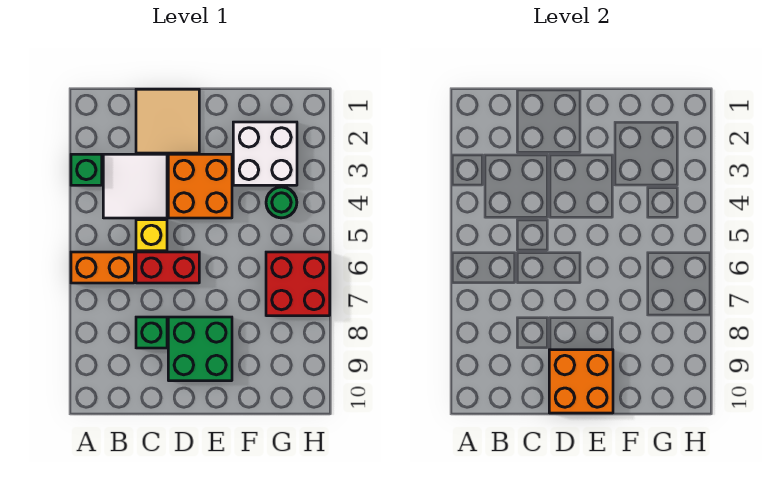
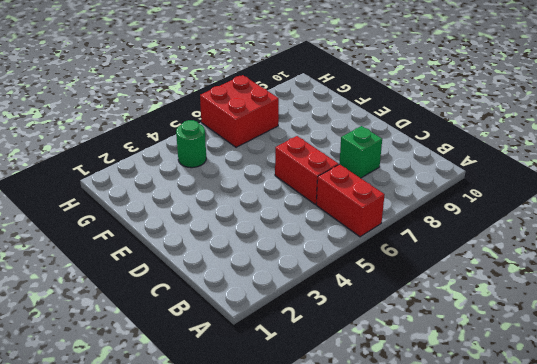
red brick A6:B6 level 1 -> orange brick A6:B6 level 1
none -> green brick A3 level 1
none -> white tile B3:C4 level 1
none -> tan tile C1:D2 level 1

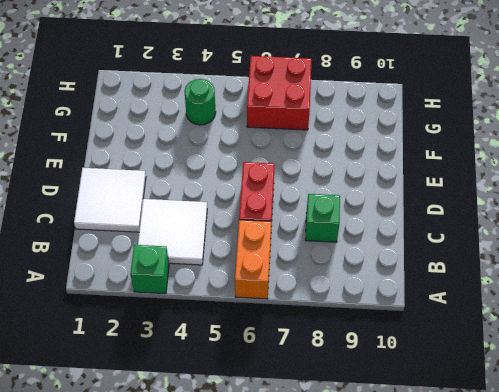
white tile C1:D2 level 1 -> tan tile C1:D2 level 1
none -> yellow brick C5 level 1
none -> orange brick D3:E4 level 1
none -> green brick D8:E9 level 1

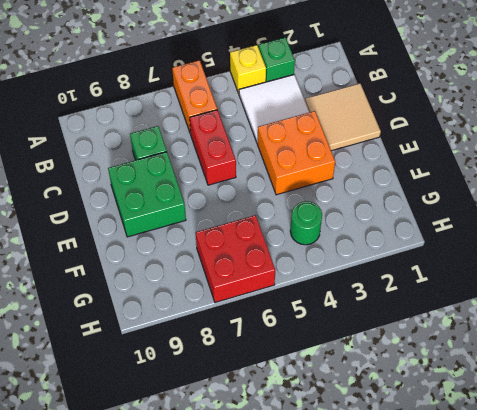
yellow brick A4 level 1 -> yellow brick C5 level 1
none -> white brick F2:G3 level 1
none -> orange brick D9:E10 level 2

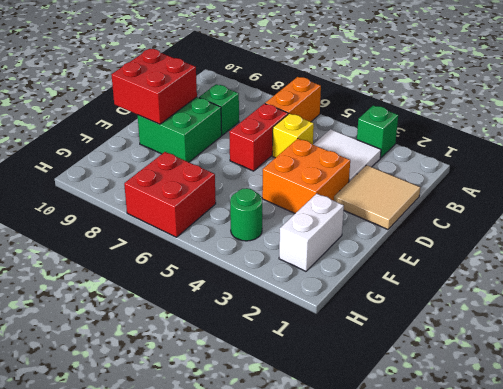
red brick D9:E10 level 2 -> orange brick D9:E10 level 2
white brick F2:G2 level 1 -> white brick F2:G3 level 1

